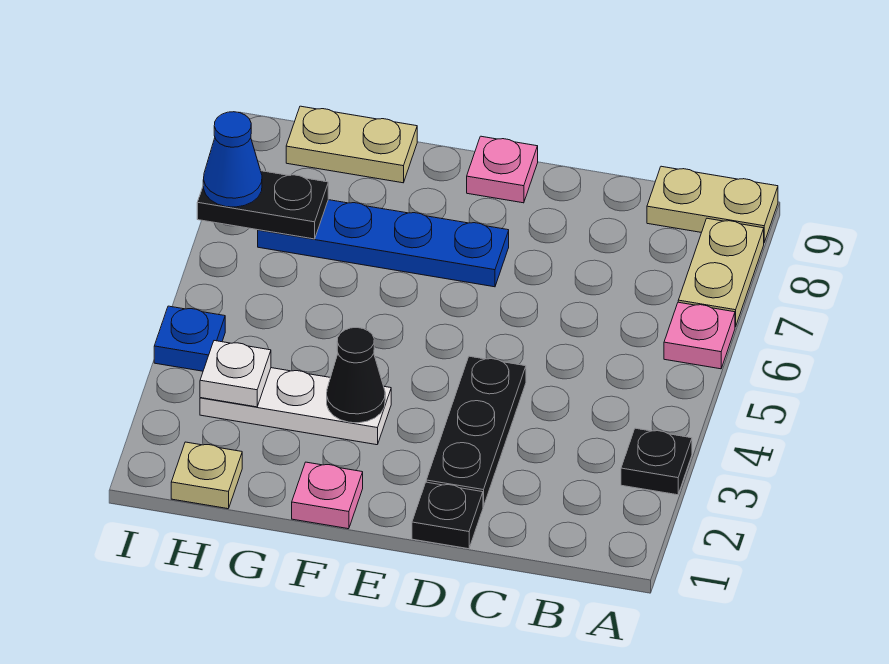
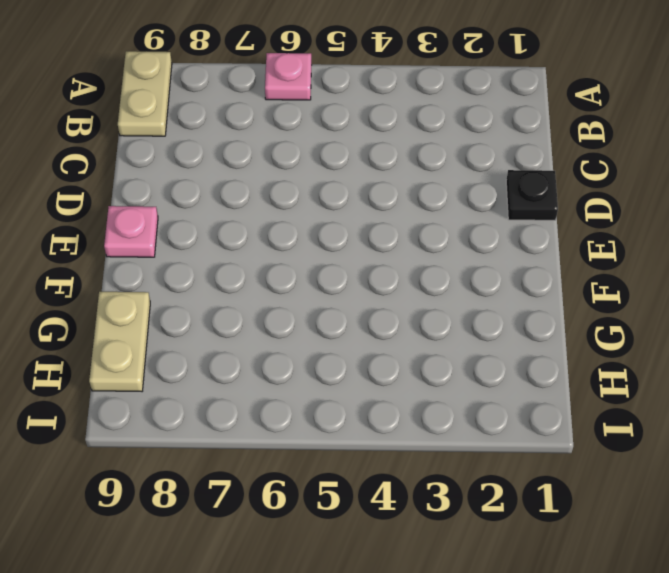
none -> black plate A3 level 1
none -> tan plate A7:A8 level 1
none -> black plate D2:D4 level 1

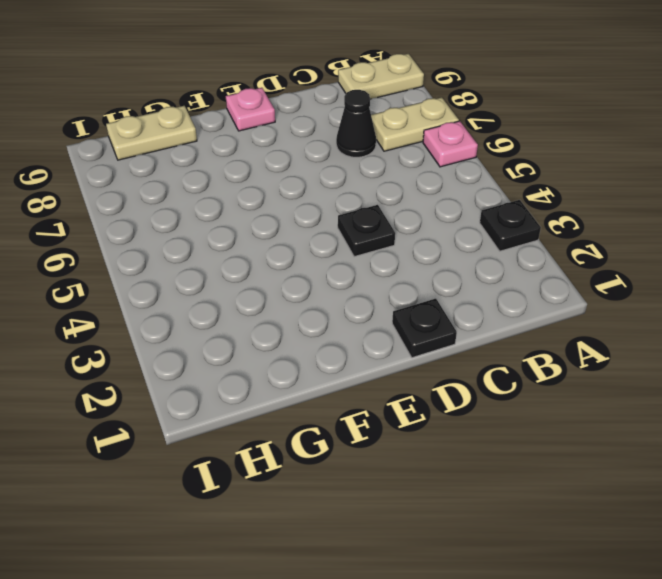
tan plate A7:B7 level 1 -> tan plate A7:A8 level 1
black cone C7 level 1 -> black cone F3 level 2
black plate D4 level 1 -> black plate D2:D4 level 1
none -> blue plate E7:H7 level 1
none -> pink plate F1 level 1
none -> white plate F3:H3 level 1

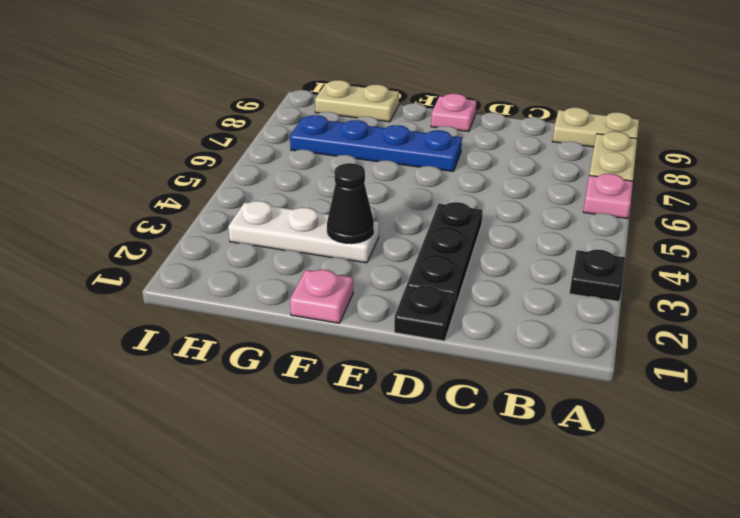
none -> tan plate H1 level 1
none -> blue plate I4 level 1
none -> white plate H3 level 2

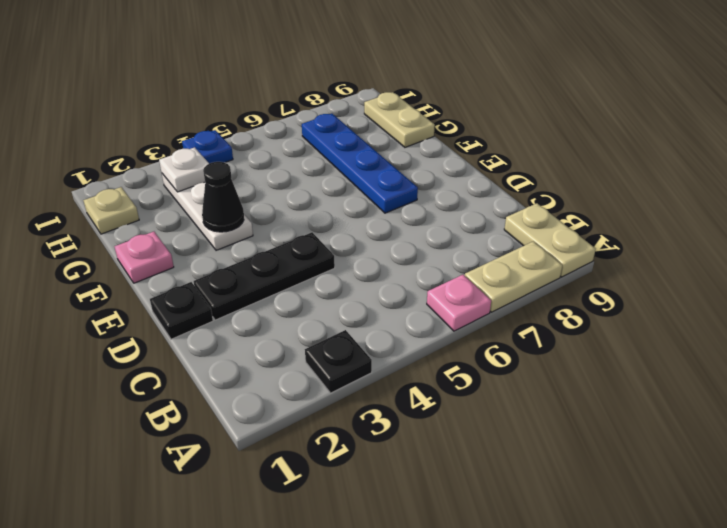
none -> pink plate E9 level 1
none -> black plate H7:I7 level 2
none -> blue cone I7 level 3

